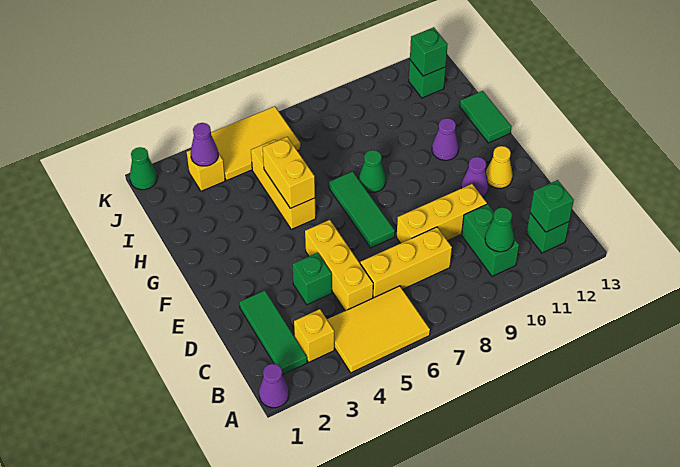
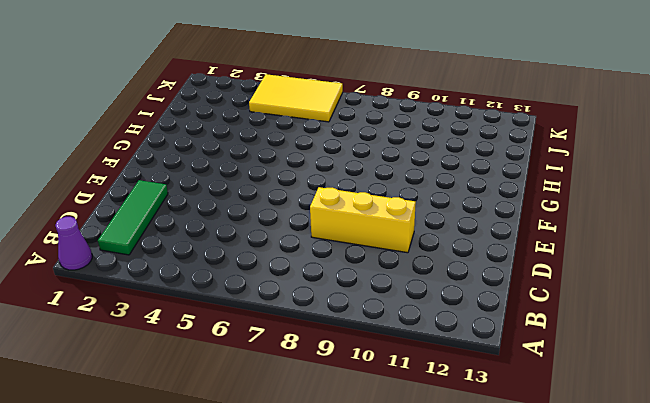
none -> yellow tile A4:B6 level 1
none -> yellow brick B3 level 1
none -> green brick B10:C10 level 1

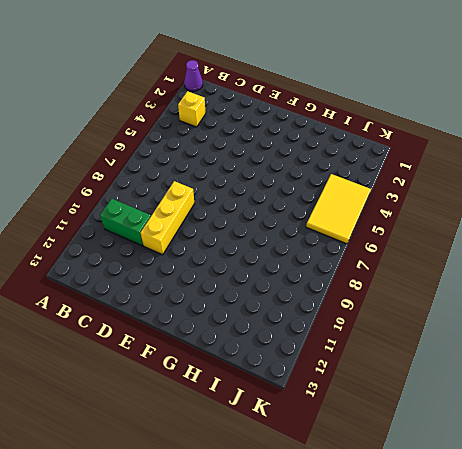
none -> yellow tile A4:B6 level 1
none -> green tile B2:D2 level 1
none -> green brick B12 level 1

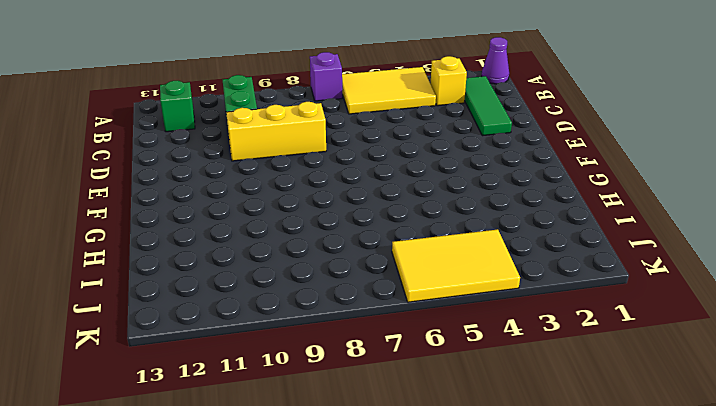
purple brick A7 level 1 -> none
none -> yellow brick C5:E5 level 1
none -> yellow brick C6:C8 level 1
none -> green brick D4 level 1

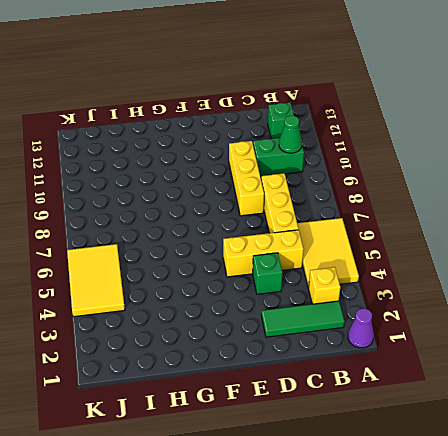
none -> green tile E7:G7 level 1
none -> purple cone E11 level 1
none -> yellow cone E12 level 1

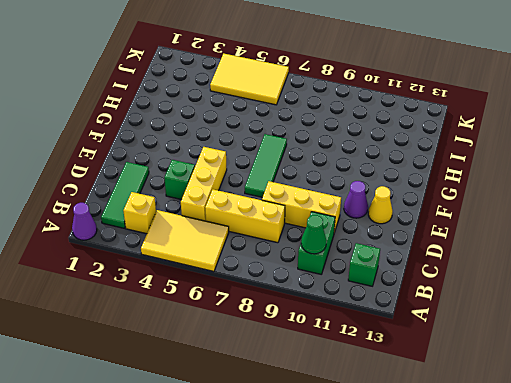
none -> yellow brick G5:I5 level 1
none -> green cone G8 level 1
none -> purple cone G11 level 1

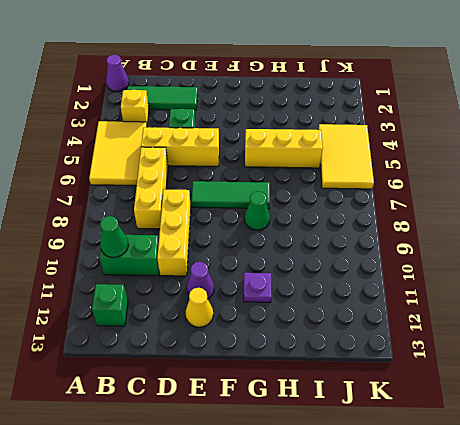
purple plate G11 level 1 -> purple cone G11 level 1
none -> green tile G13:H13 level 1
none -> yellow brick J3 level 1
none -> green brick J12 level 1

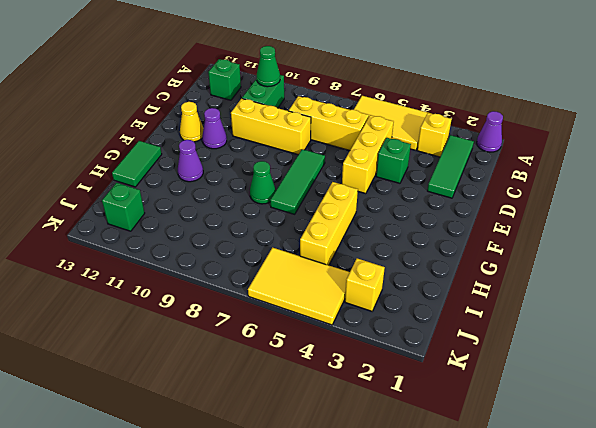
none -> green cone K1 level 1
none -> green brick B12 level 2
none -> yellow brick G5:H5 level 2

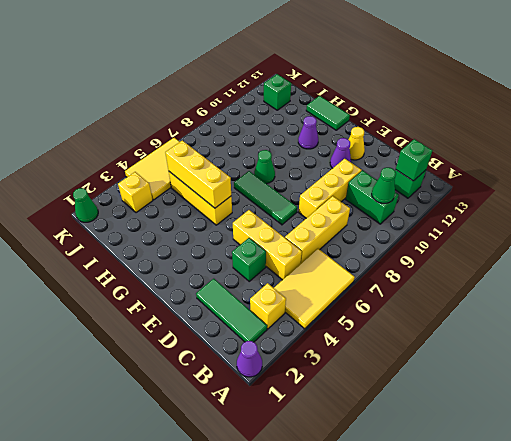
yellow brick G5:I5 level 2 -> yellow brick G5:H5 level 2
none -> purple cone J3 level 2
none -> green brick J12 level 2

